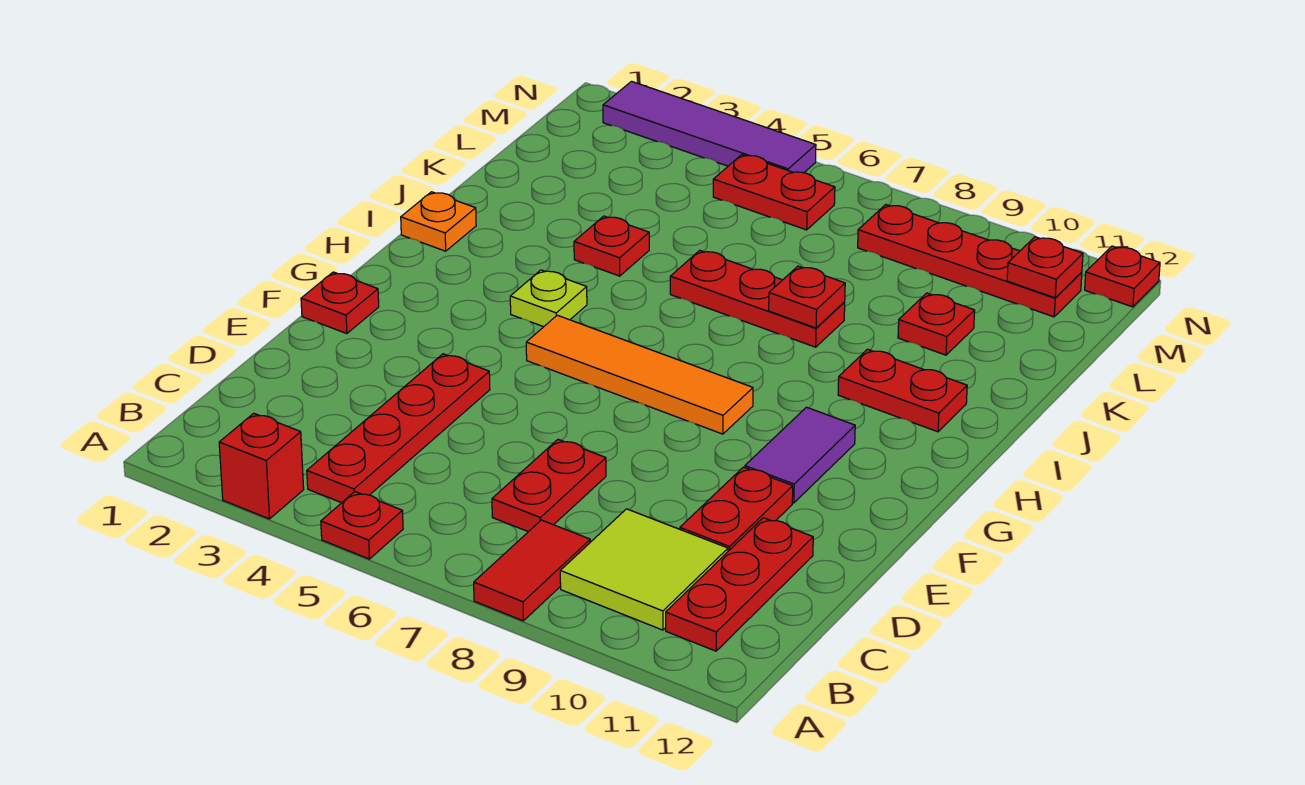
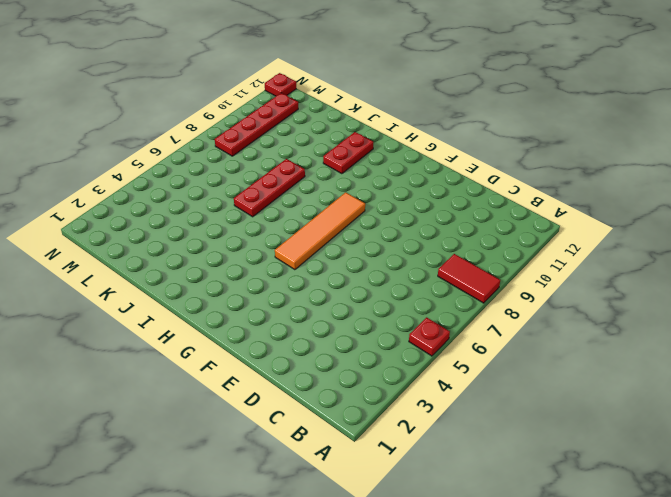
none -> red brick A3 level 1
none -> red plate B4:E4 level 1
none -> lime tile B9:C10 level 1

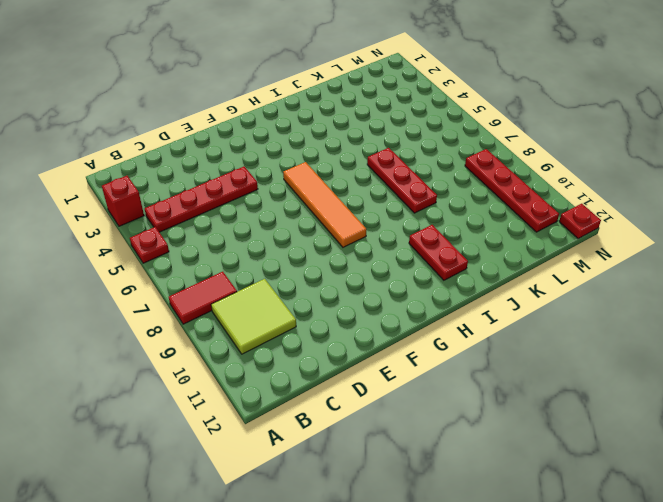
none -> red plate B11:D11 level 1
none -> red plate C7:D7 level 1
none -> red plate D10:E10 level 1

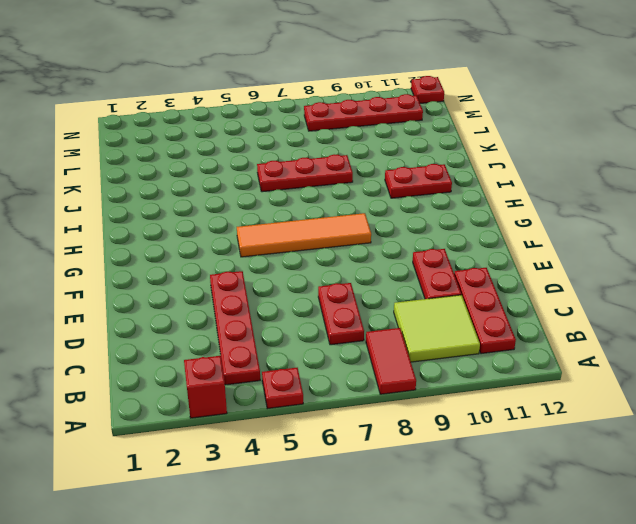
none -> red plate F1 level 1
none -> purple tile F10:G10 level 1
none -> lime plate H4 level 1

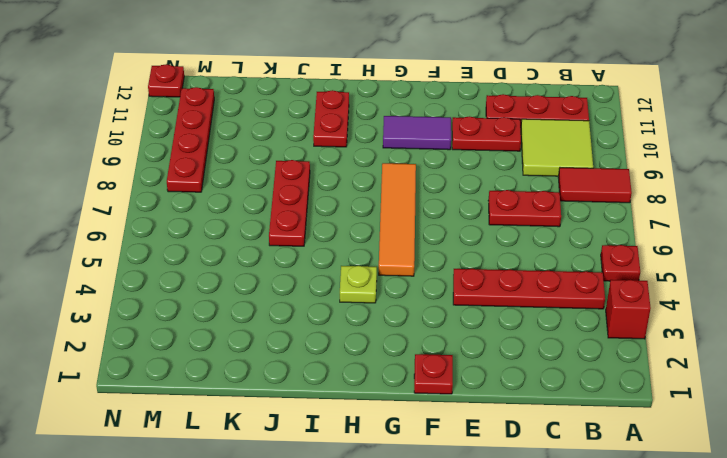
none -> orange plate I1 level 1
none -> red plate J4 level 1
none -> red plate K10 level 1

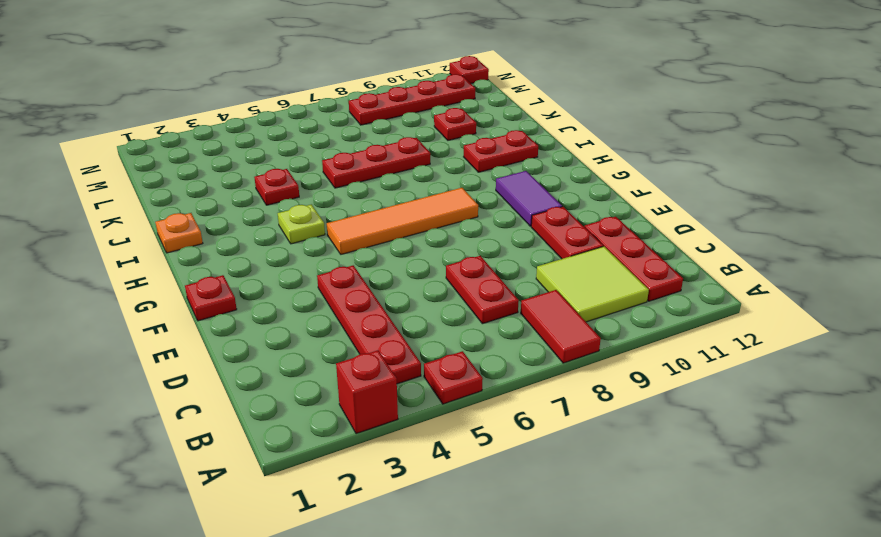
none -> red plate M5:M6 level 1
none -> purple tile N2:N5 level 1
none -> red plate J8 level 2

